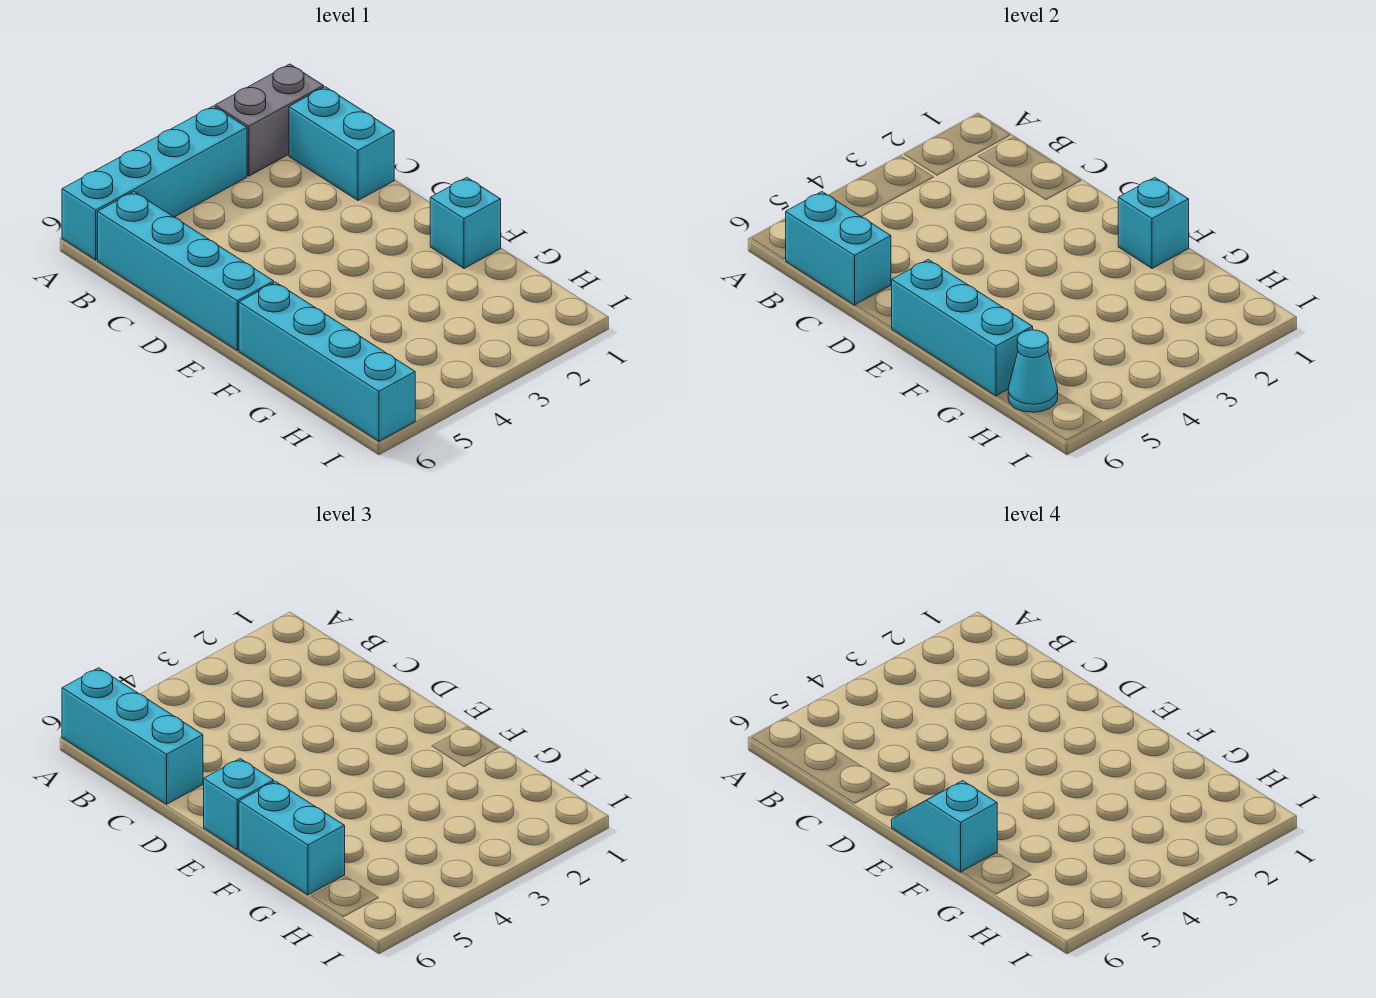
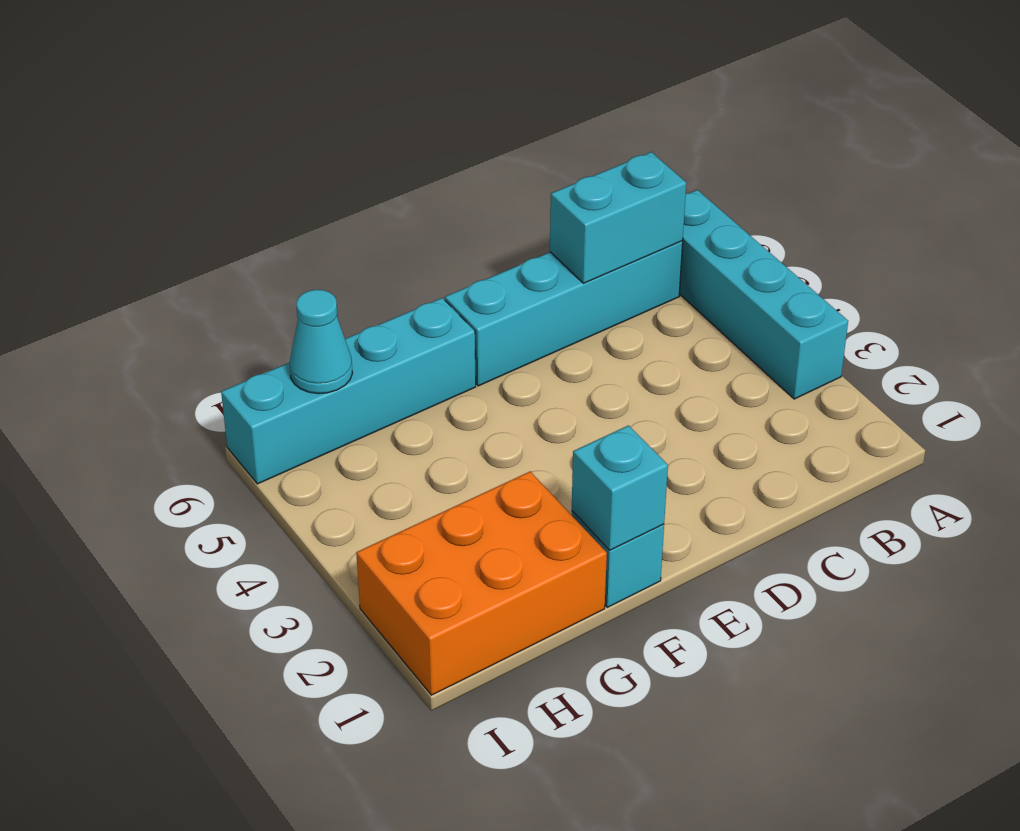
orange brick G1:I2 level 1 -> none
none -> grey brick A1:A2 level 1
none -> cyan brick B1:C1 level 1
none -> cyan brick E6:G6 level 2

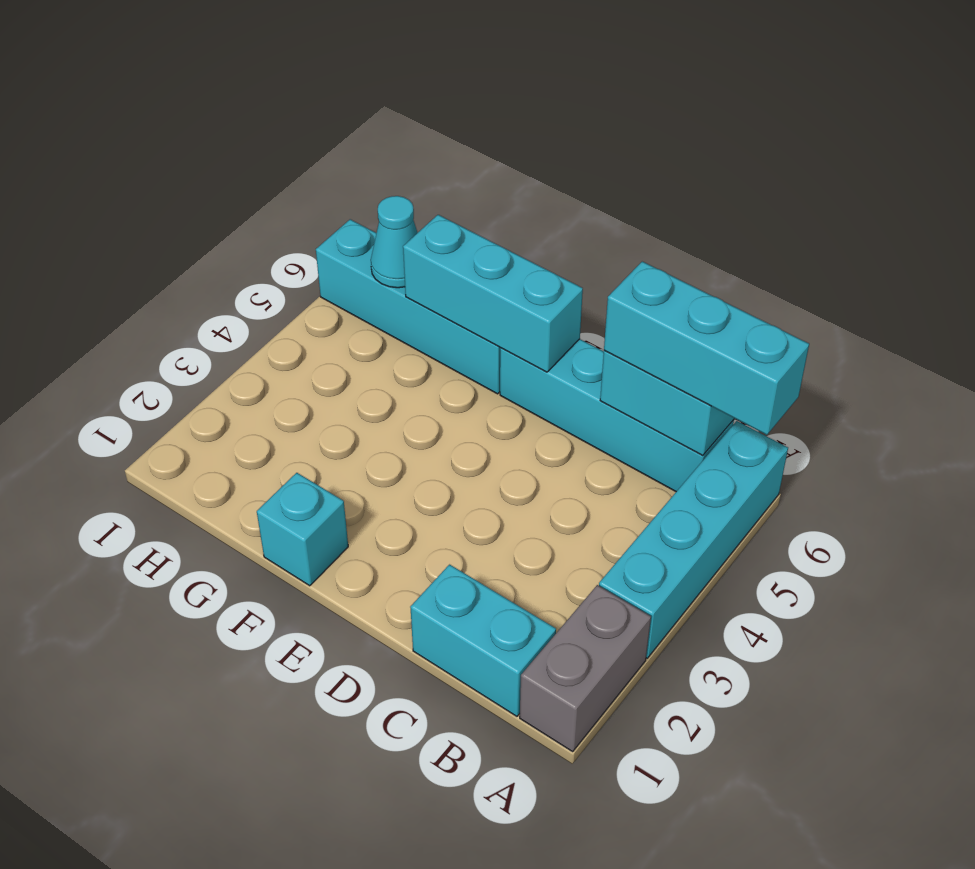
none -> cyan brick F1 level 2
none -> cyan brick E6 level 3
none -> cyan brick F6:G6 level 3

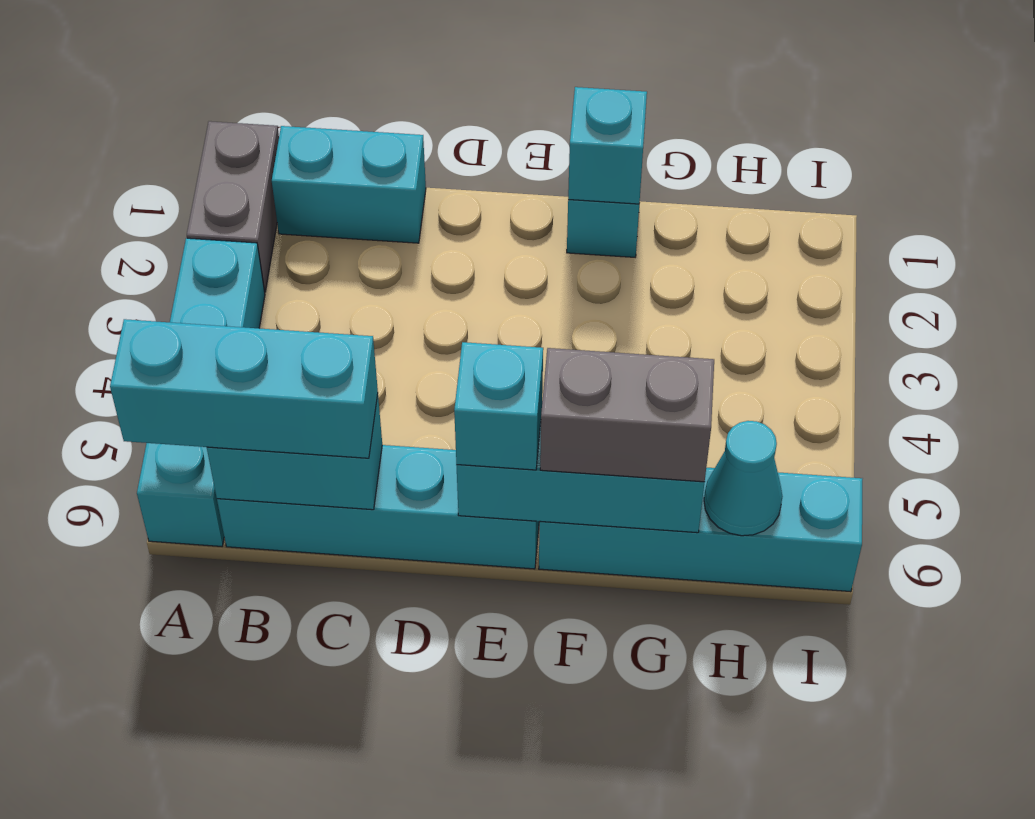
grey brick F6:G6 level 3 -> cyan brick F6:G6 level 3
none -> cyan slope E6:F6 level 4 top F

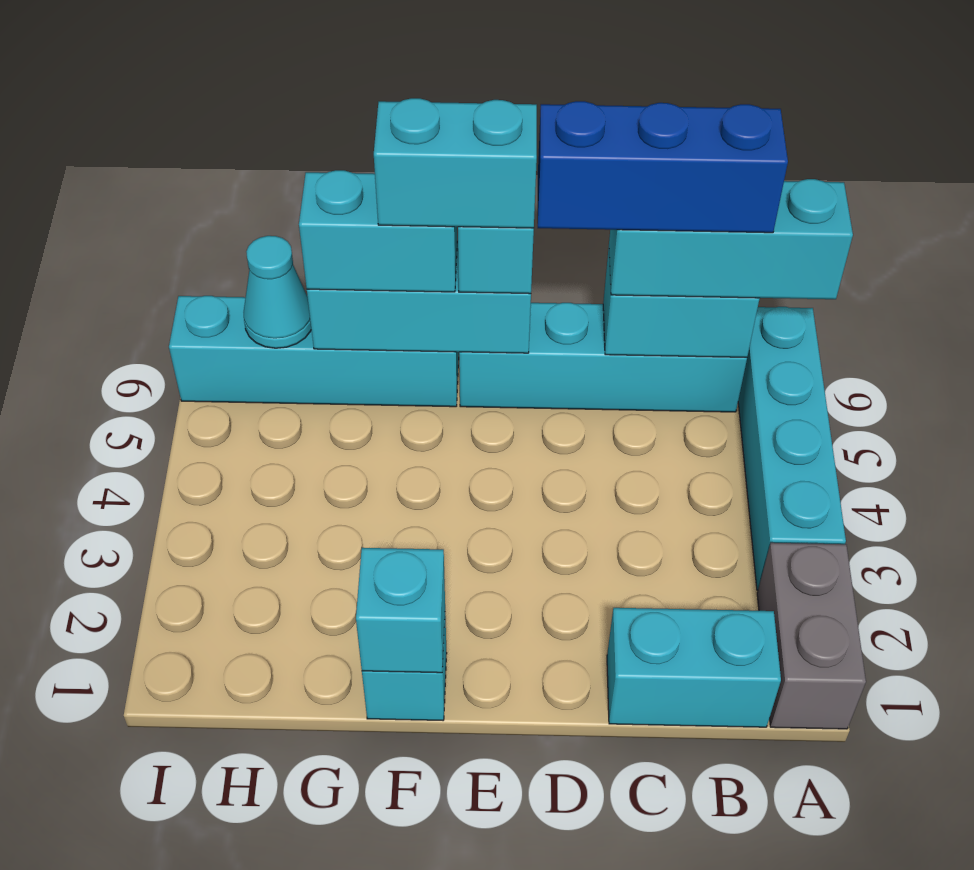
blue brick B6:D6 level 4 -> none
cyan brick E6:F6 level 4 -> cyan slope E6:F6 level 4 top F

